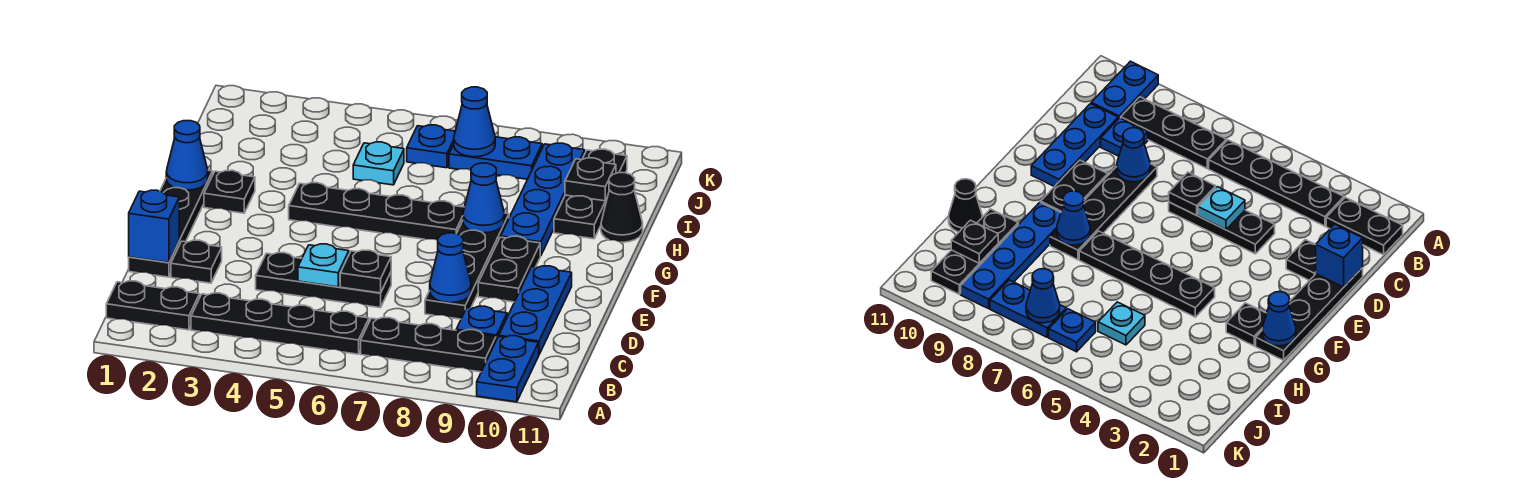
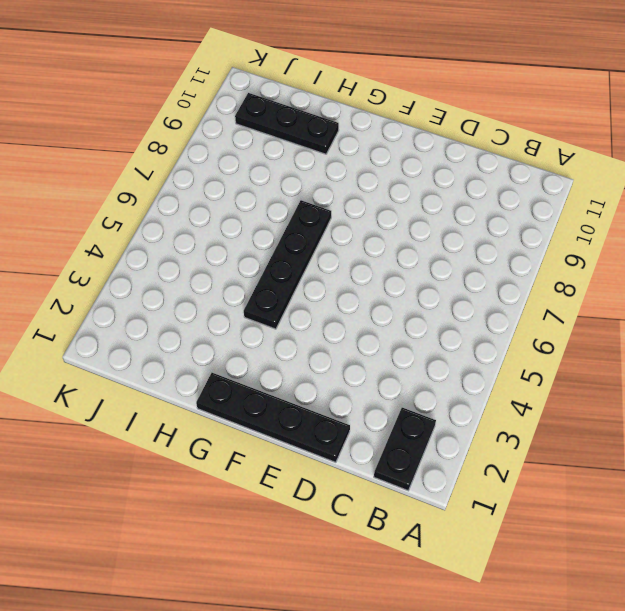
none -> blue plate A10:B10 level 1
none -> black plate B3:B6 level 1
none -> black plate B7:B9 level 1

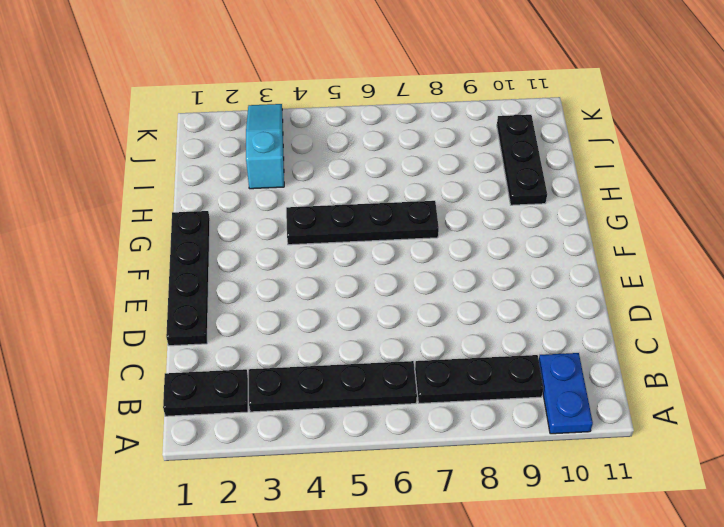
cyan slope I3:K3 level 1 top I -> none
none -> blue plate C9 level 1
none -> blue plate C10:E10 level 1
none -> black plate D2 level 1

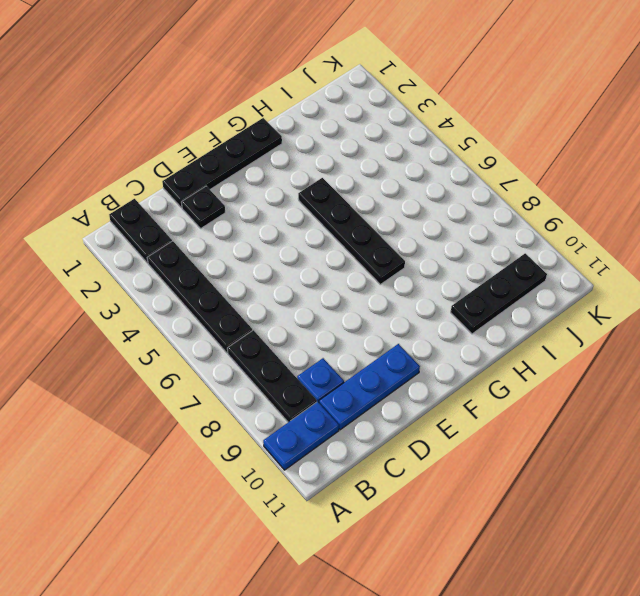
none -> black plate D4:D6 level 1
none -> black plate D8:G8 level 1
none -> black plate E9:F9 level 1

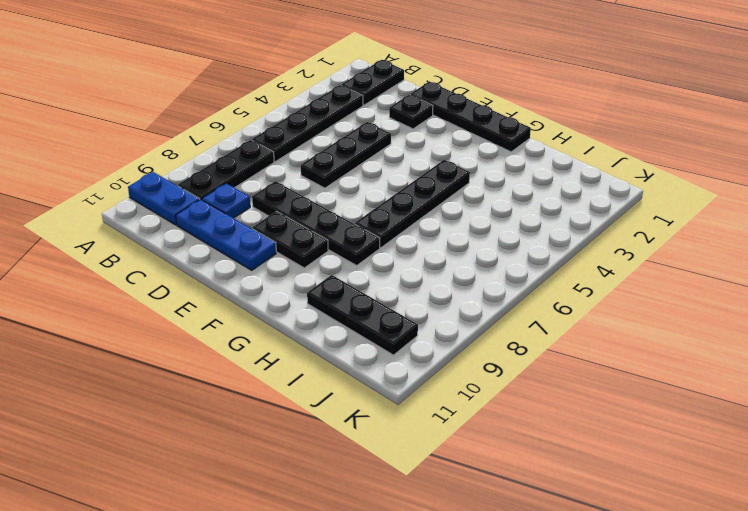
none -> black plate G2 level 1
none -> blue plate G9:J9 level 1
none -> black cone H11 level 1

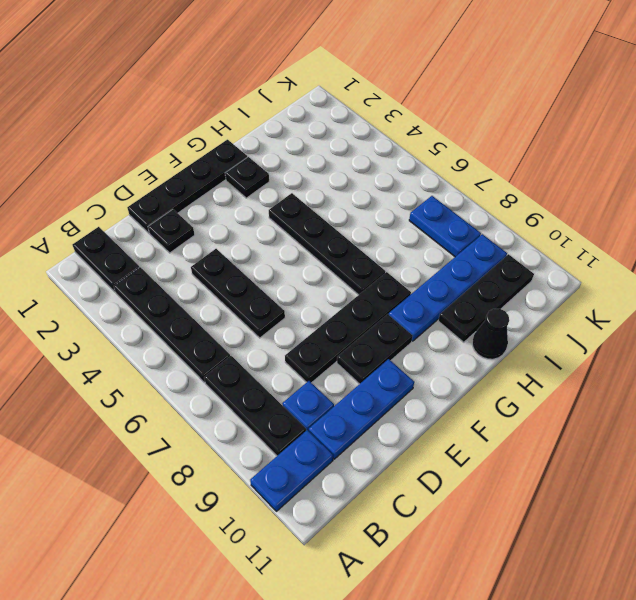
none -> cyan plate I5 level 1
none -> blue plate J6 level 1
none -> blue brick D1 level 2

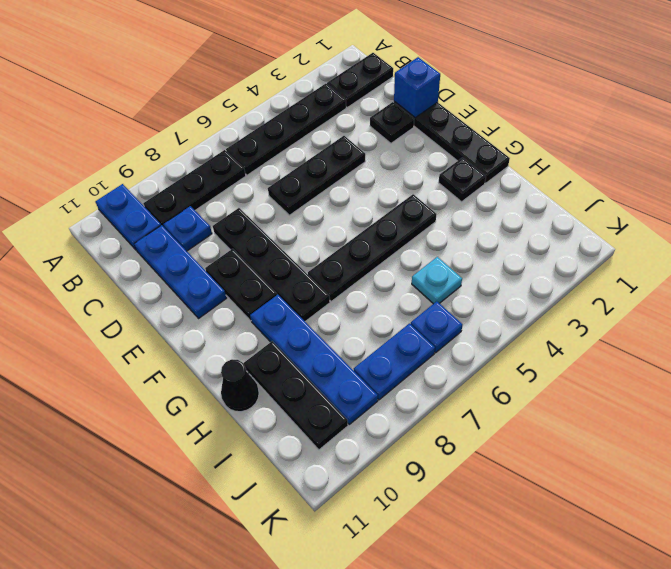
none -> cyan plate D5 level 2
none -> black plate D6 level 2
none -> blue cone D8 level 2

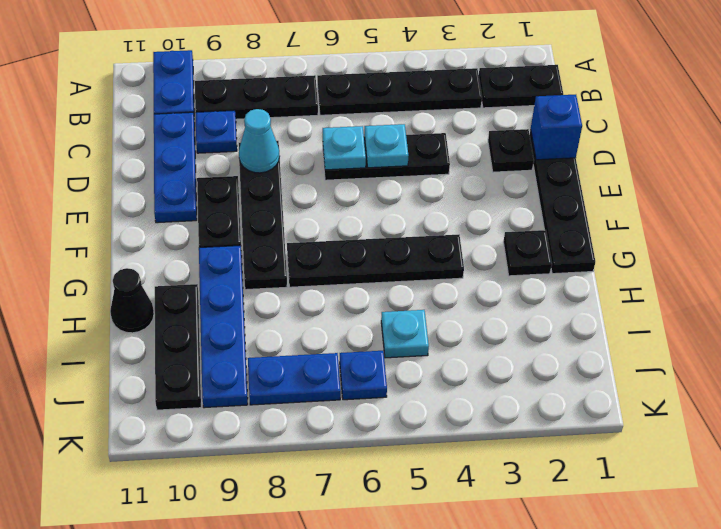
cyan plate D6 level 2 -> black plate D6 level 2
cyan cone D8 level 2 -> blue cone D8 level 2
none -> blue cone G1 level 2
none -> blue cone G8 level 2
none -> black plate I10 level 2

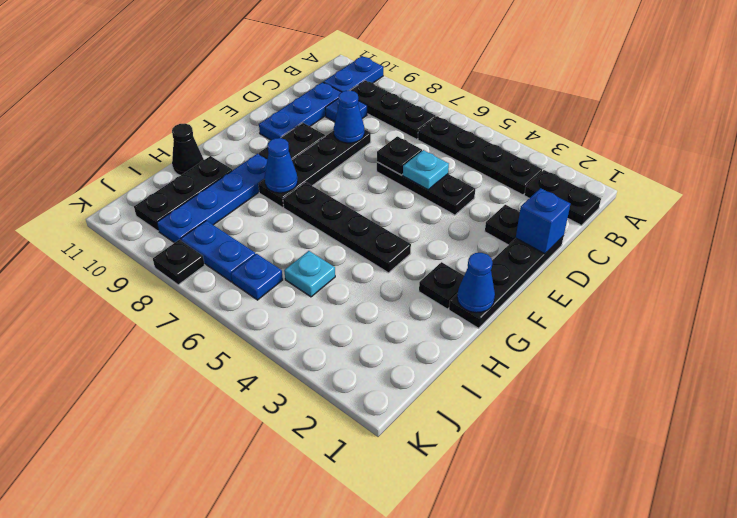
black plate K8 level 1 -> black plate I10 level 2
none -> blue cone J7 level 2

